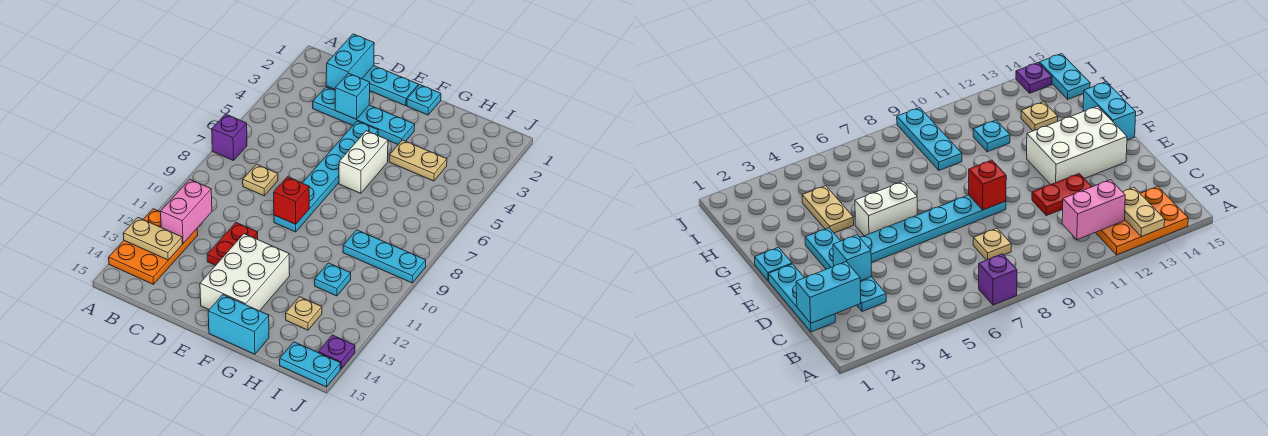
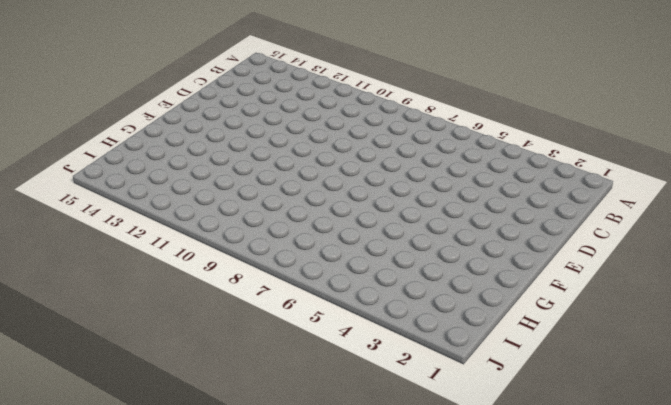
none -> purple brick A7 level 1
none -> orange plate A12:B14 level 1
none -> cyan plate C1:E1 level 1

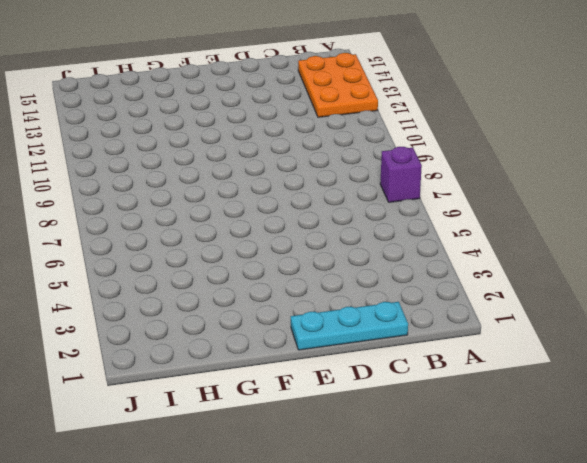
none -> cyan plate C3:F3 level 1
none -> tan plate C8 level 1
none -> red plate D11:D12 level 1

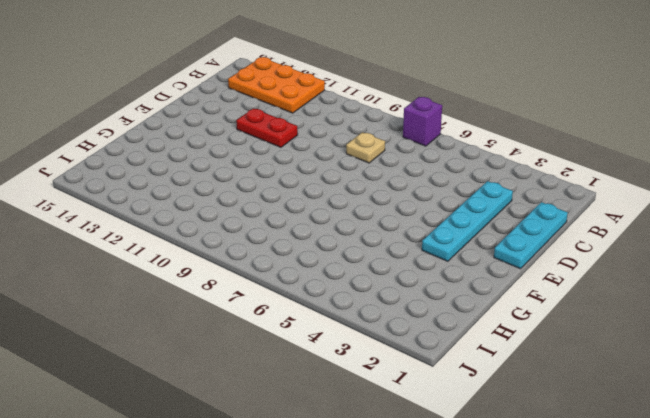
none -> cyan plate E4:E9 level 1
none -> white brick E12:F14 level 1
none -> cyan plate F1 level 1

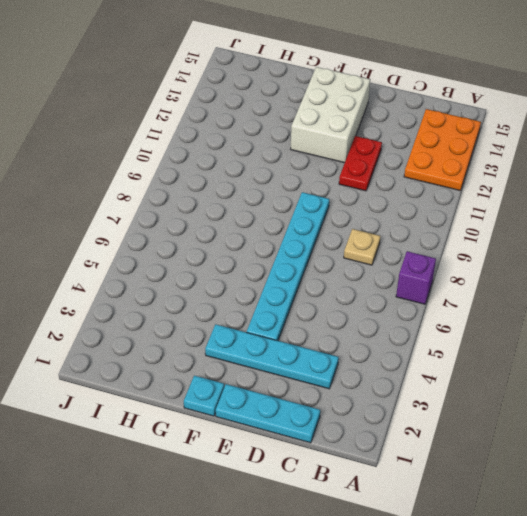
none -> white brick F5:F6 level 1
none -> cyan brick F15:G15 level 1
none -> tan plate G4:H4 level 1

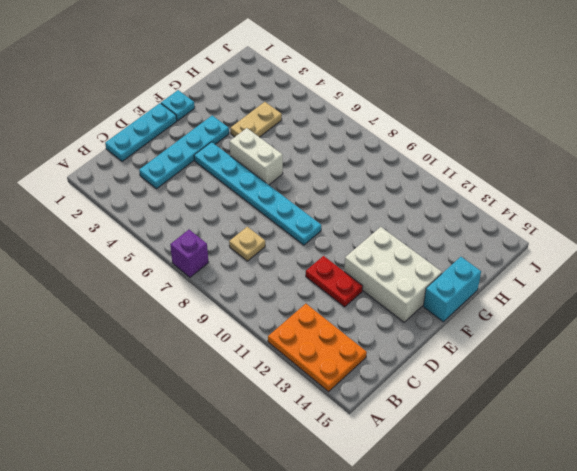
none -> cyan plate H9:J9 level 1
none -> cyan plate H11 level 1
none -> tan plate H13 level 1

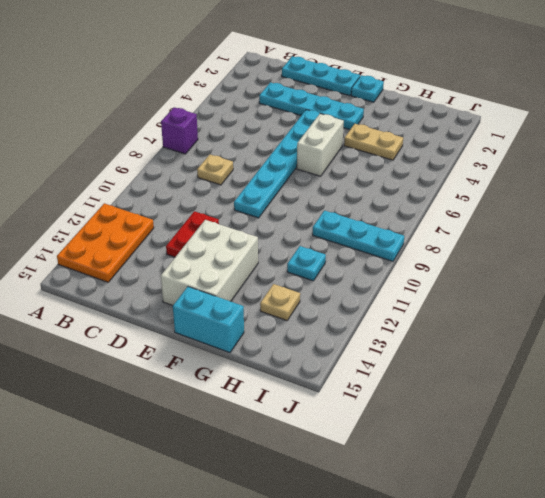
none -> cyan plate I15:J15 level 1
none -> purple plate J14 level 1
none -> tan plate A13:B13 level 2

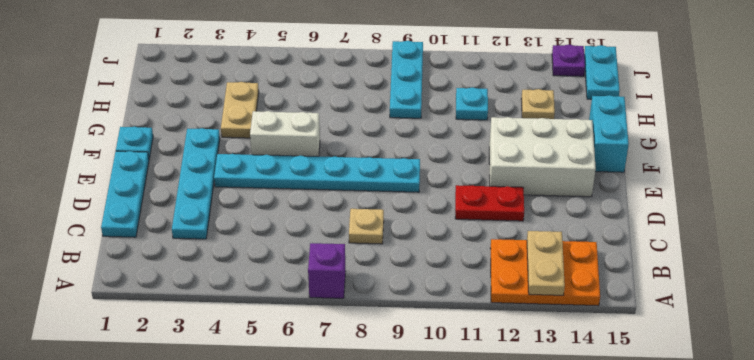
none -> pink brick B11:B12 level 2
none -> cyan brick C1:C2 level 2
none -> cyan brick D3 level 2

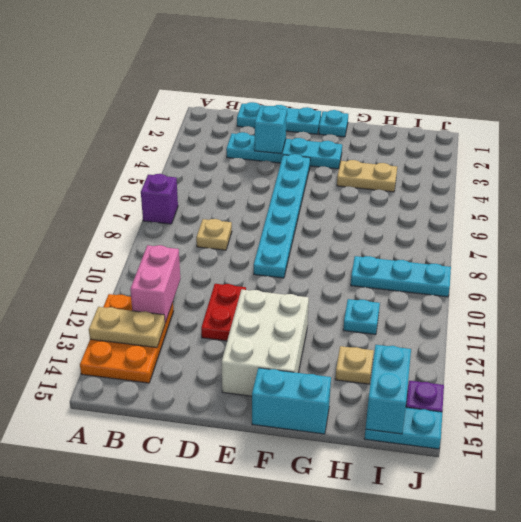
cyan brick I14:I15 level 2 -> cyan brick C1:C2 level 2
none -> white brick F5:F6 level 1
none -> red brick E9 level 2

